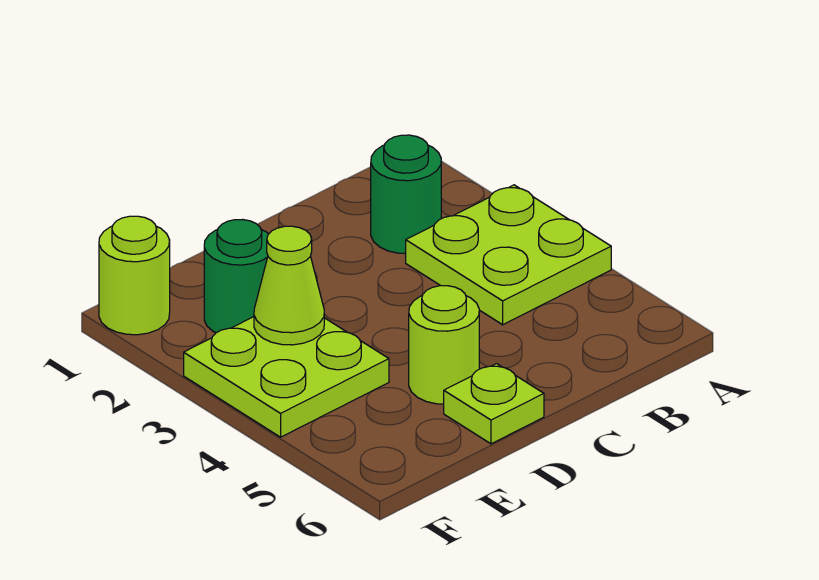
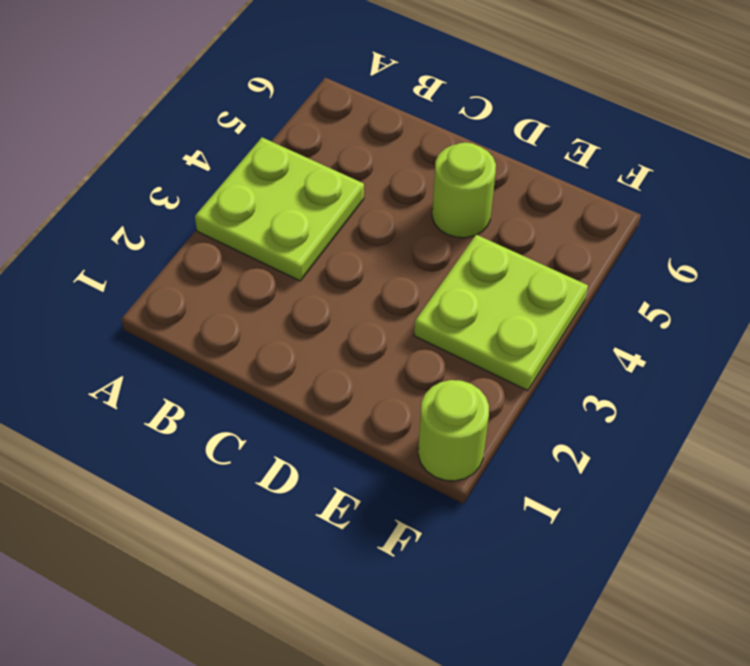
none -> green round brick B2 level 1
none -> lime plate D6 level 1

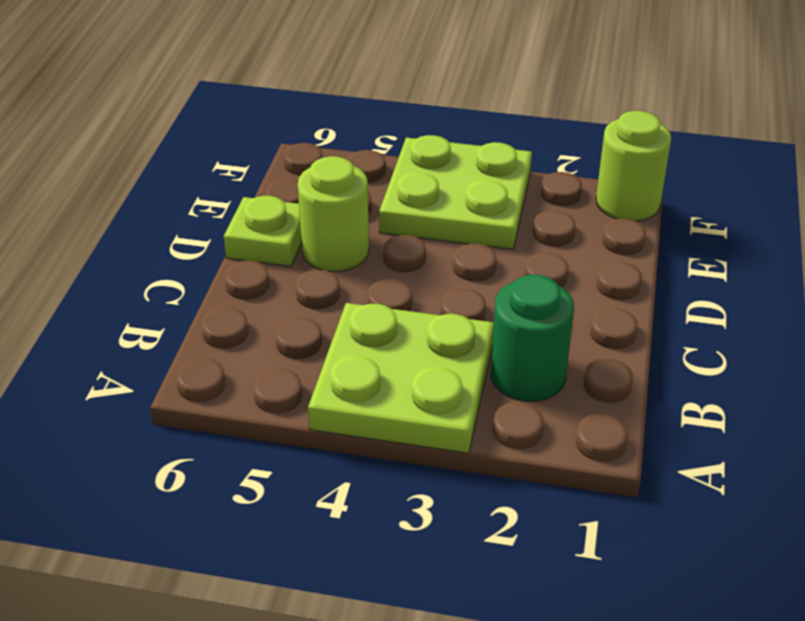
none -> green round brick E2 level 1
none -> lime cone E3 level 2

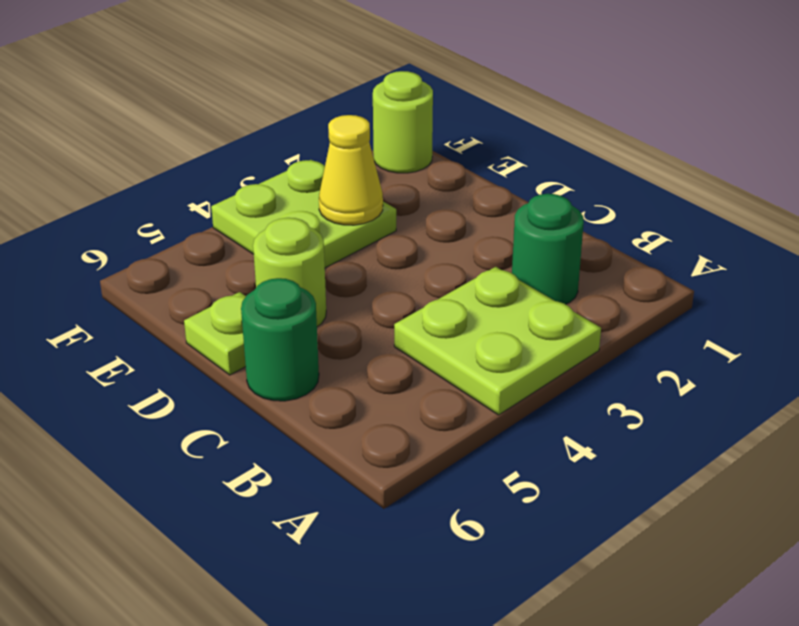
green round brick C6 level 1 -> green round brick E2 level 1
yellow cone E3 level 2 -> lime cone E3 level 2

